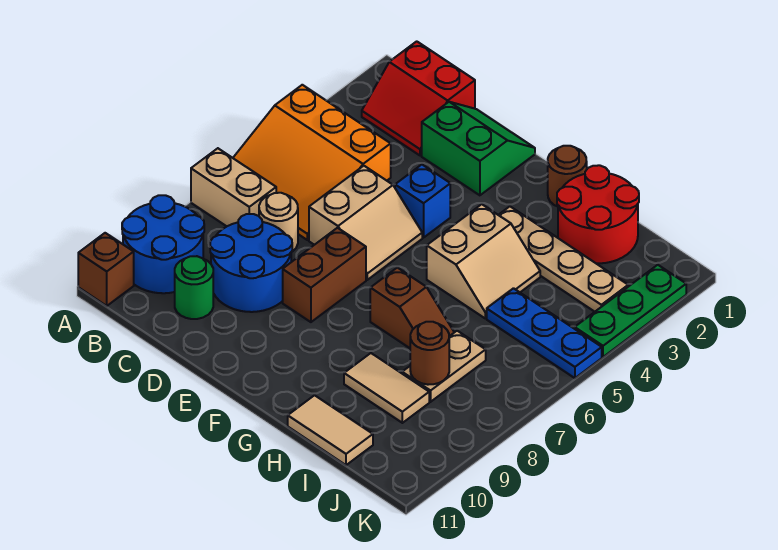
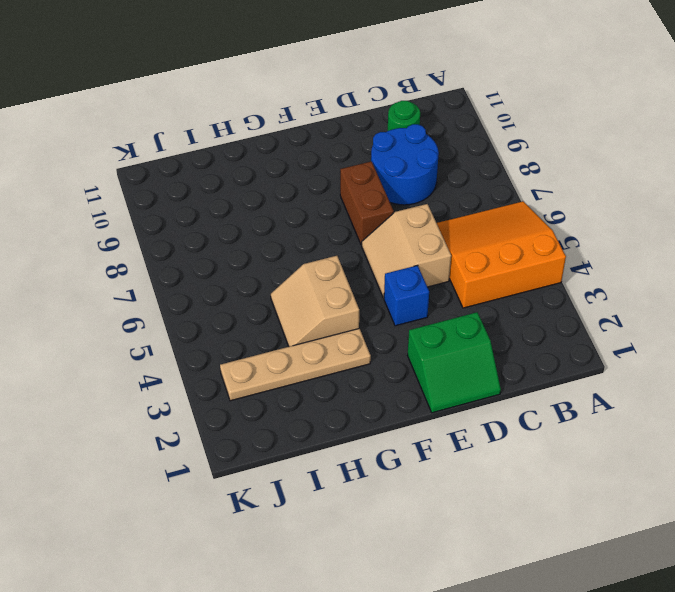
none -> tan brick A7:B7 level 1
none -> blue round brick A9:B10 level 1
none -> brown brick A11 level 1

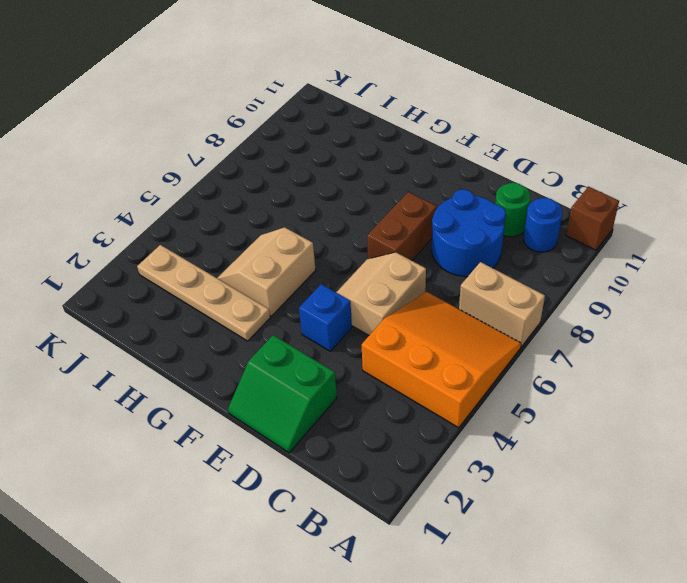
blue round brick B10 level 1 -> blue round brick A9:B10 level 1
none -> red slope B1:C2 level 1 top 1
none -> tan round brick C7 level 1
none -> brown round brick G1 level 1

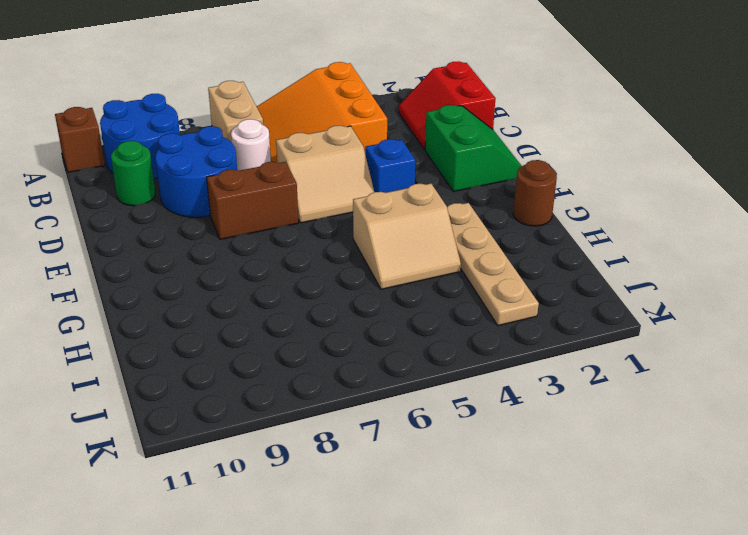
white round brick C7 level 1 -> tan round brick C7 level 1
none -> brown slope G7:H7 level 1 top G
none -> red round brick H1:I2 level 1
none -> tan tile H9:I9 level 1

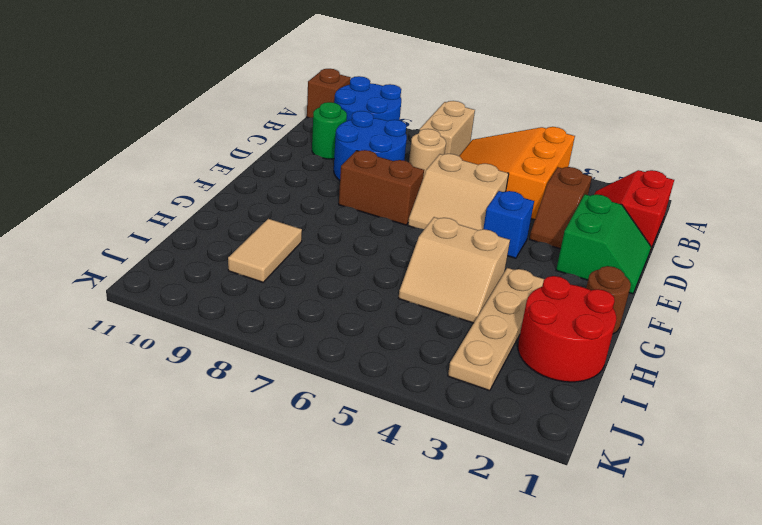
brown slope C3:D3 level 1 top C -> brown slope G7:H7 level 1 top G
none -> tan tile H11:I11 level 1
none -> blue plate I5:K5 level 1
none -> tan plate I7:I8 level 1

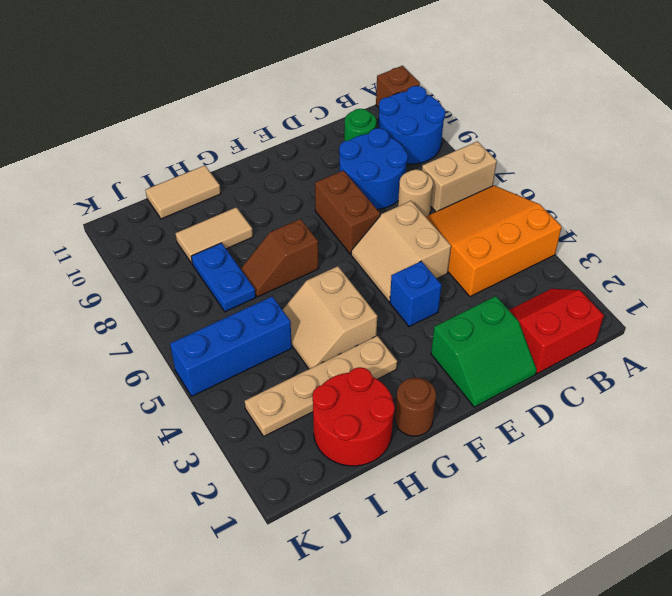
blue brick I5:K5 level 1 -> blue plate I5:K5 level 1
blue plate I7:I8 level 1 -> tan plate I7:I8 level 1
none -> green plate K2:K4 level 1
none -> brown round brick I8 level 2

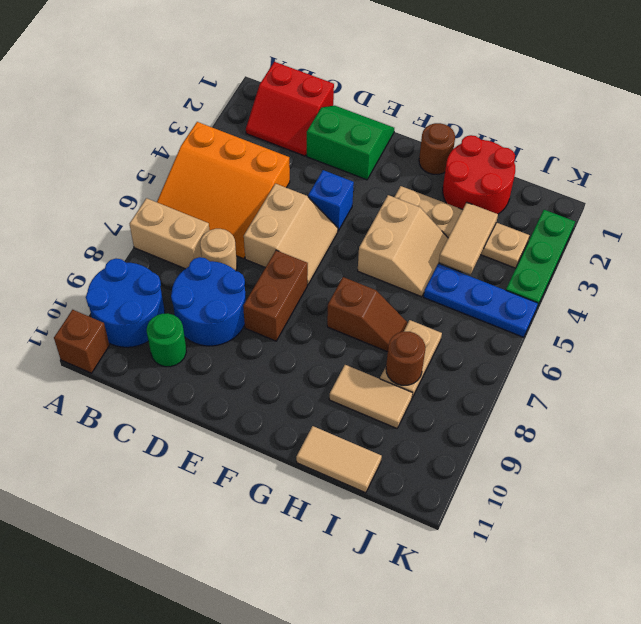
tan tile I3:I4 level 2 -> none

